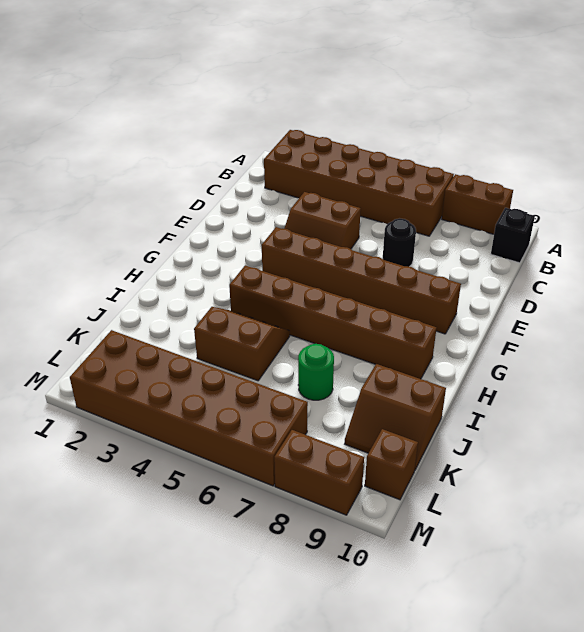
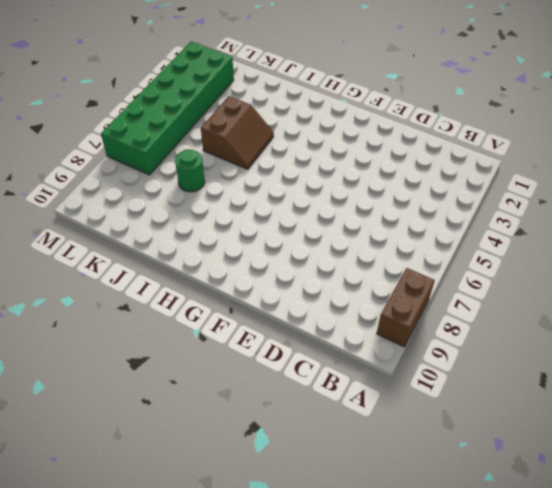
green brick L2:M7 level 1 -> brown brick L2:M7 level 1
none -> brown brick A2:B7 level 1
none -> black brick B10 level 1
none -> brown slope D4:E5 level 1 top D

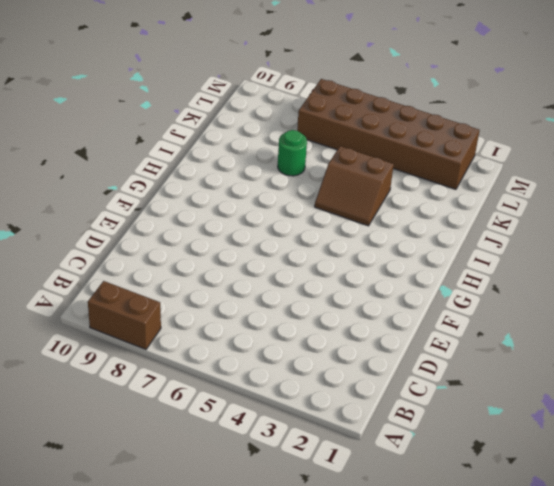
none -> brown brick A2:B7 level 1
none -> black brick B10 level 1
none -> brown slope D4:E5 level 1 top D

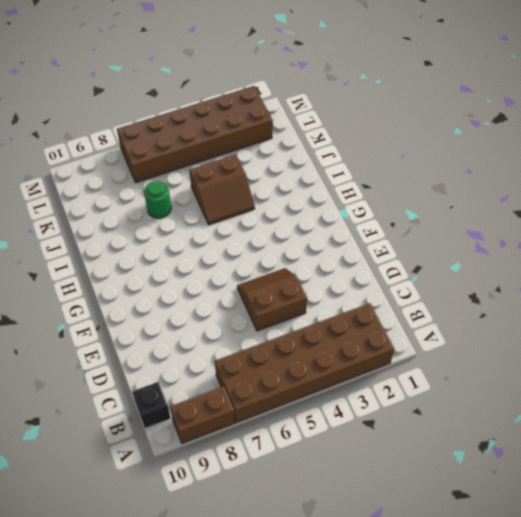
none -> black round brick D7 level 1
none -> brown brick F4:F9 level 1
none -> brown brick H4:H9 level 1

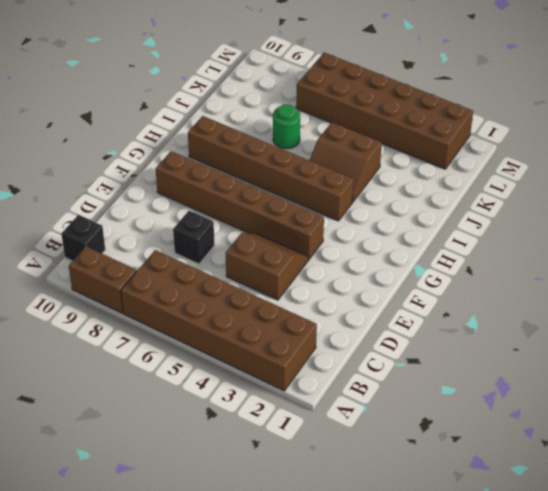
black brick D7 level 1 -> black round brick D7 level 1
none -> brown slope J9:K10 level 1 top J
none -> brown brick L10 level 1
none -> brown brick M8:M9 level 1

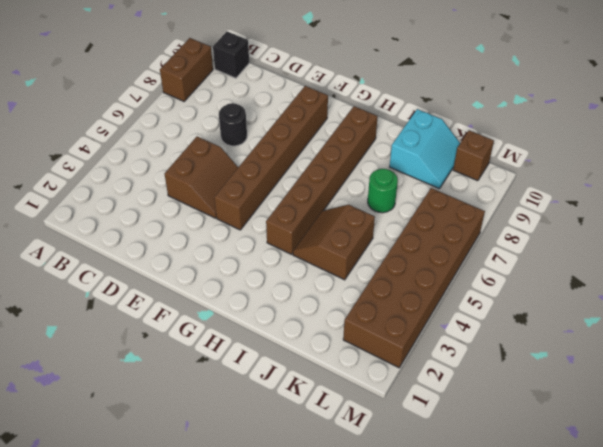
cyan slope J9:K10 level 1 top J -> brown slope J9:K10 level 1 top J
none -> brown brick A2:B7 level 1
none -> brown brick M8:M9 level 1

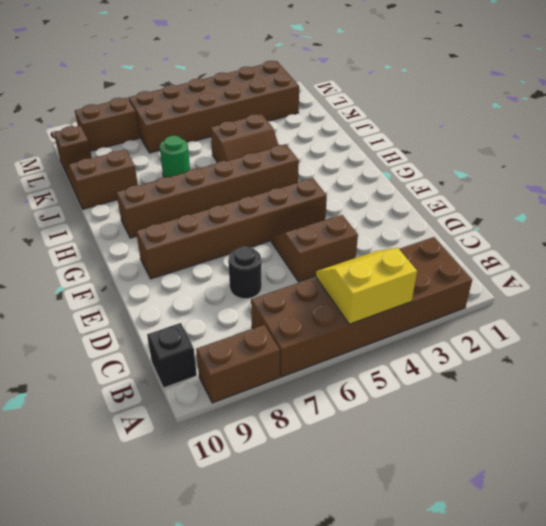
yellow slope A4:B5 level 2 top A -> none

